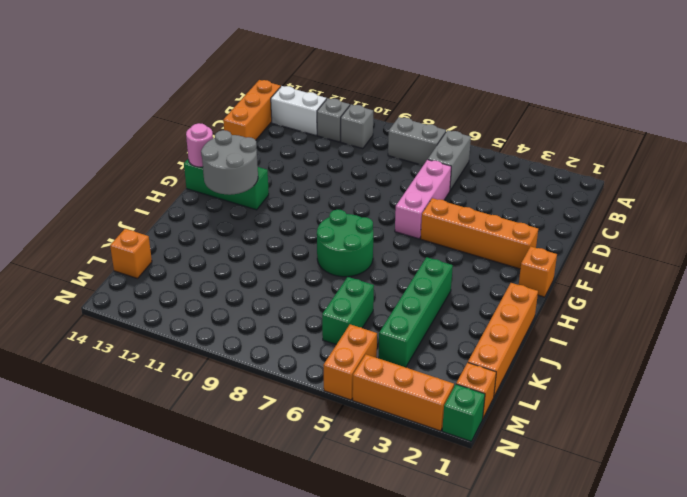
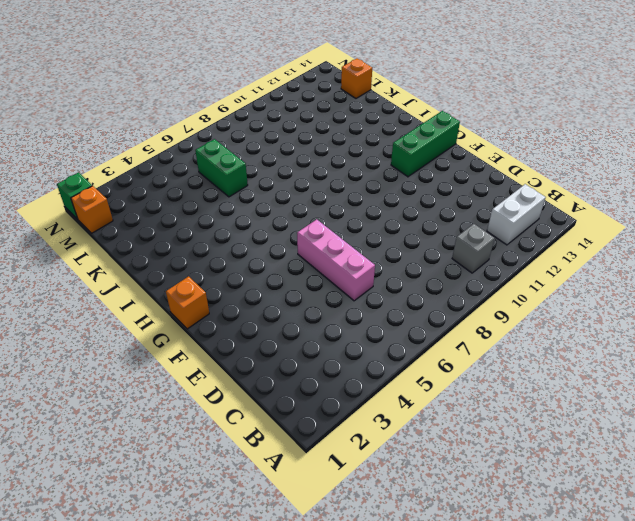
none -> grey brick B6:C6 level 1
none -> grey brick B7:B8 level 1
none -> grey brick B11 level 1

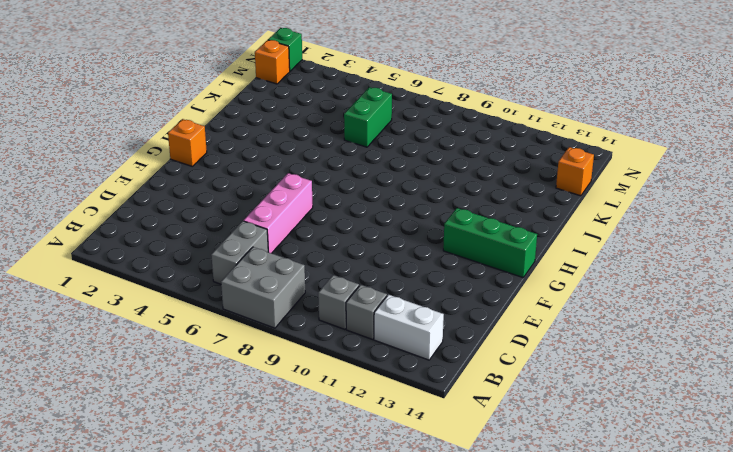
grey brick A7:B8 level 1 -> grey brick B7:B8 level 1
none -> orange brick B14:D14 level 1
none -> orange brick F2:F5 level 1
none -> green round brick H7:I8 level 1

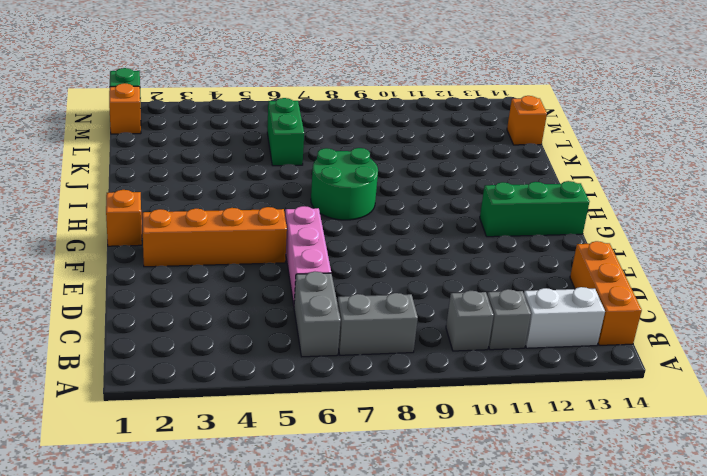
none -> orange brick I1:L1 level 1
none -> green brick I4:L4 level 1
none -> orange brick M5:N5 level 1

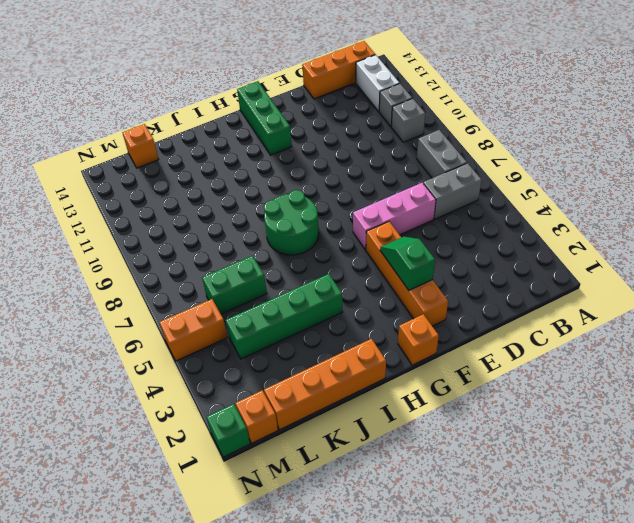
green slope F3:F4 level 2 top 3 -> none
none -> orange brick N2:N4 level 1
none -> grey round brick G12:H13 level 2
none -> pink round brick G14 level 2

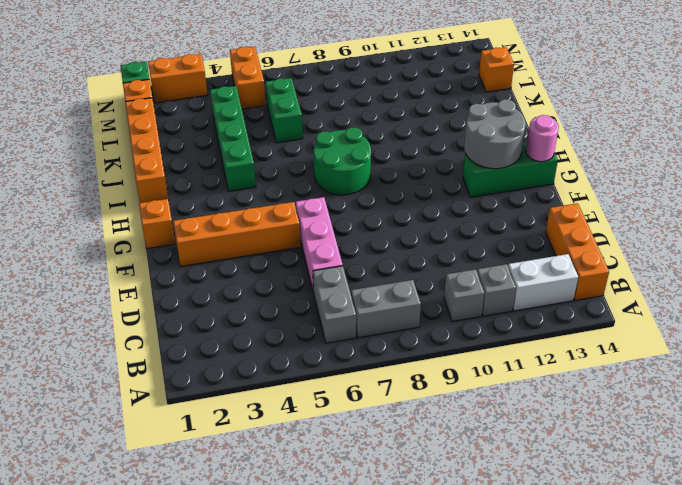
orange brick N2:N3 level 1 -> orange brick N2:N4 level 1

